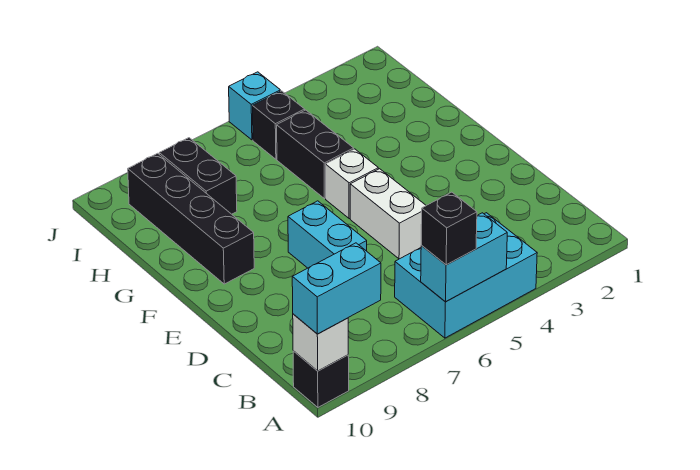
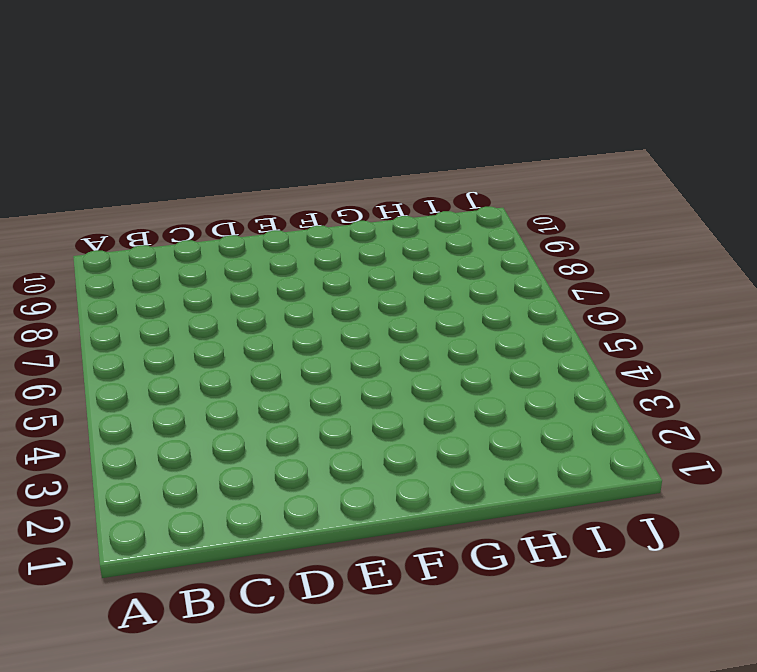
none -> cyan brick A4:B6 level 1
none -> black brick A10 level 1
none -> white brick D5:E5 level 1

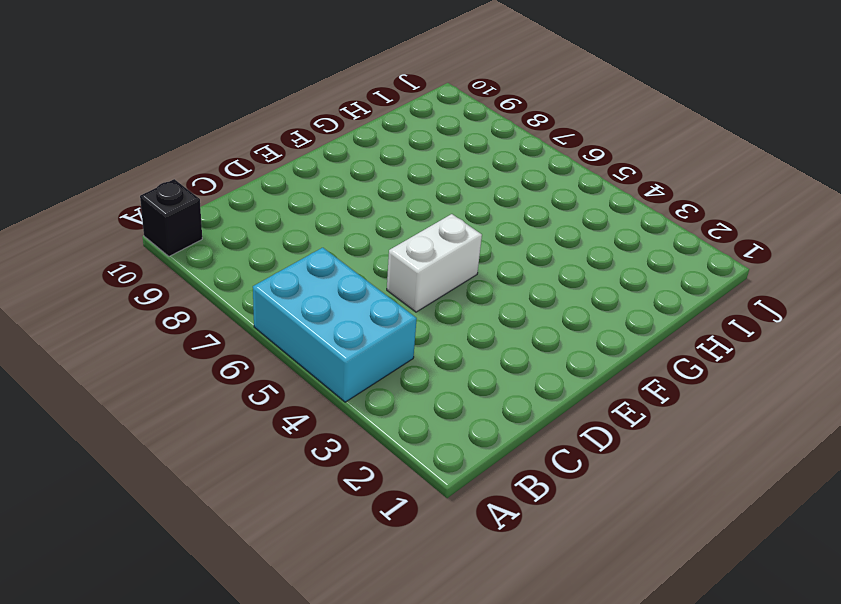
none -> cyan brick D7:E7 level 1
none -> white brick F5 level 1
none -> black brick F9:I9 level 1

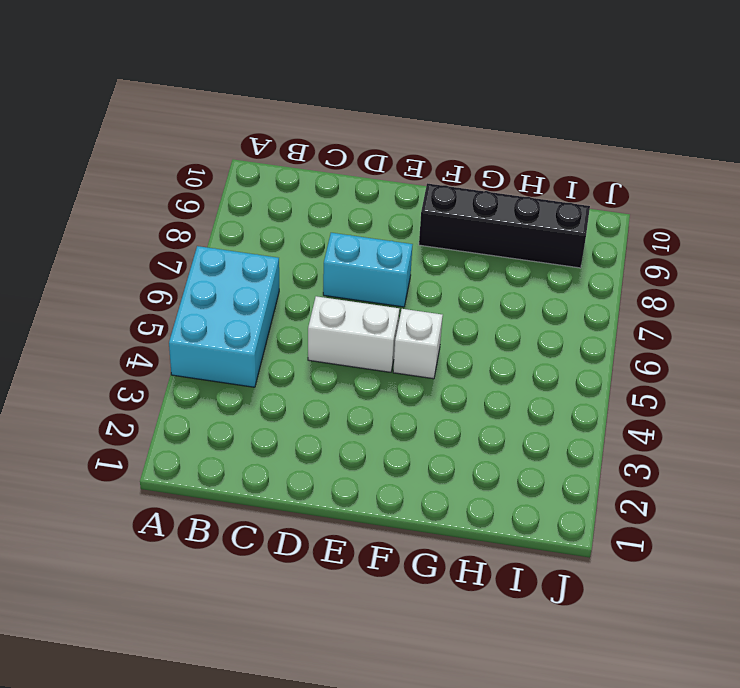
none -> black brick A10 level 1
none -> black brick G5:H5 level 1
none -> black brick H8:I8 level 1

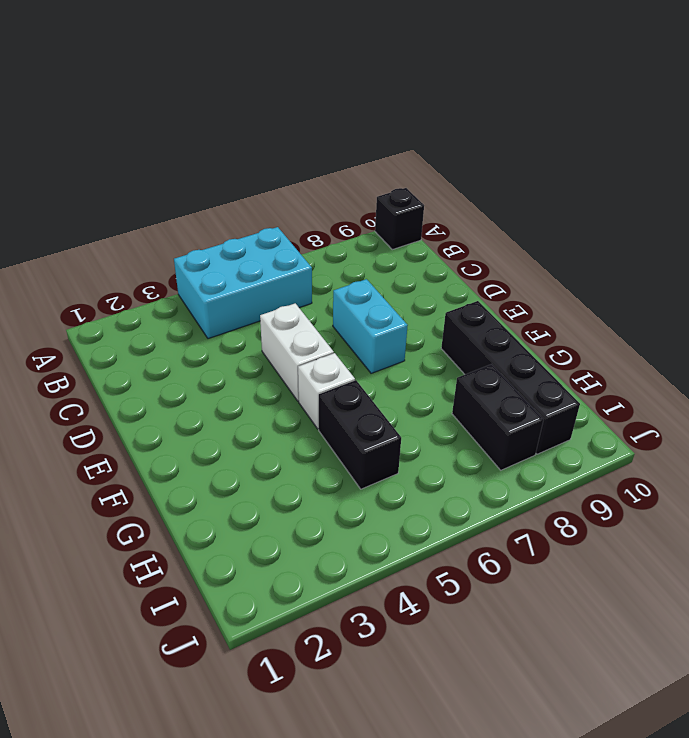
none -> black brick I5 level 1
none -> cyan brick J5 level 1
none -> cyan brick A5:A6 level 2

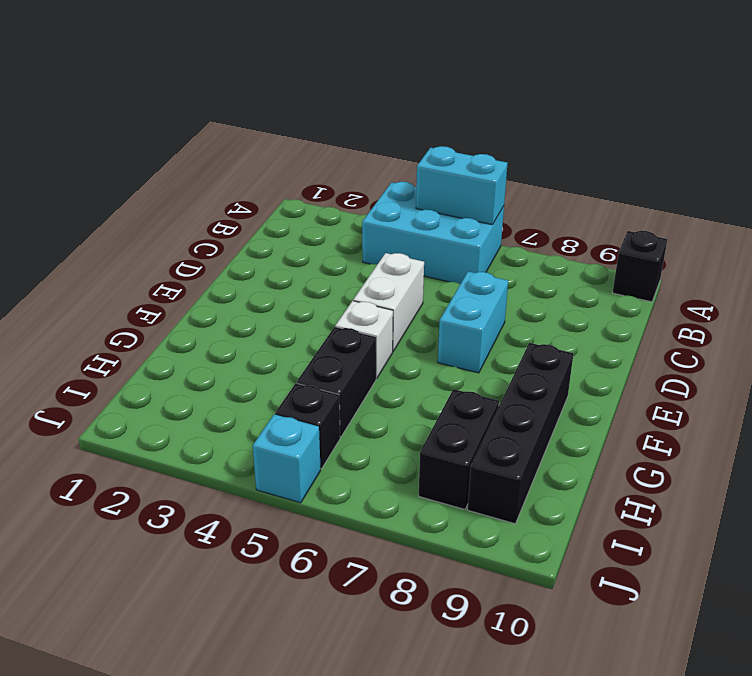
none -> white brick A10 level 2
none -> black brick A6 level 3
none -> cyan brick A9:A10 level 3

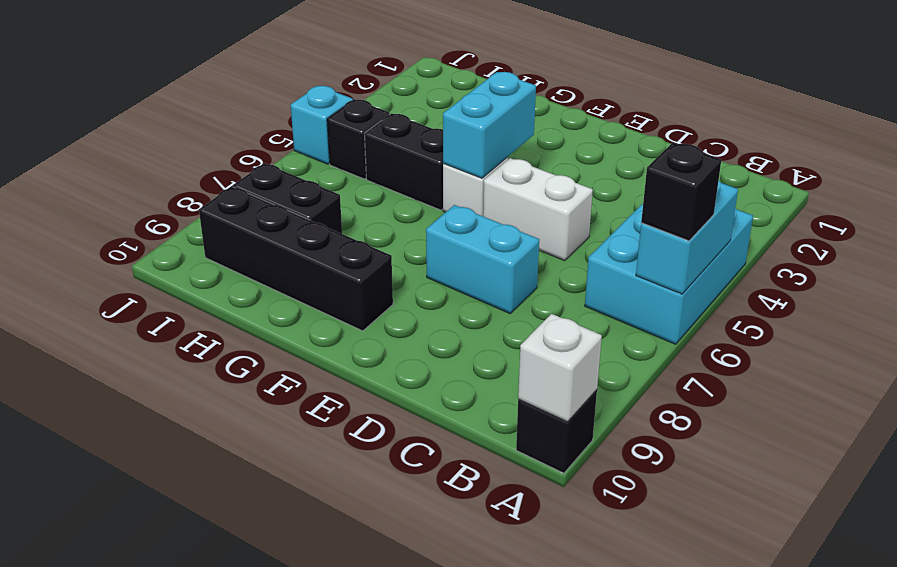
cyan brick F4:F5 level 2 -> cyan brick A9:A10 level 3

